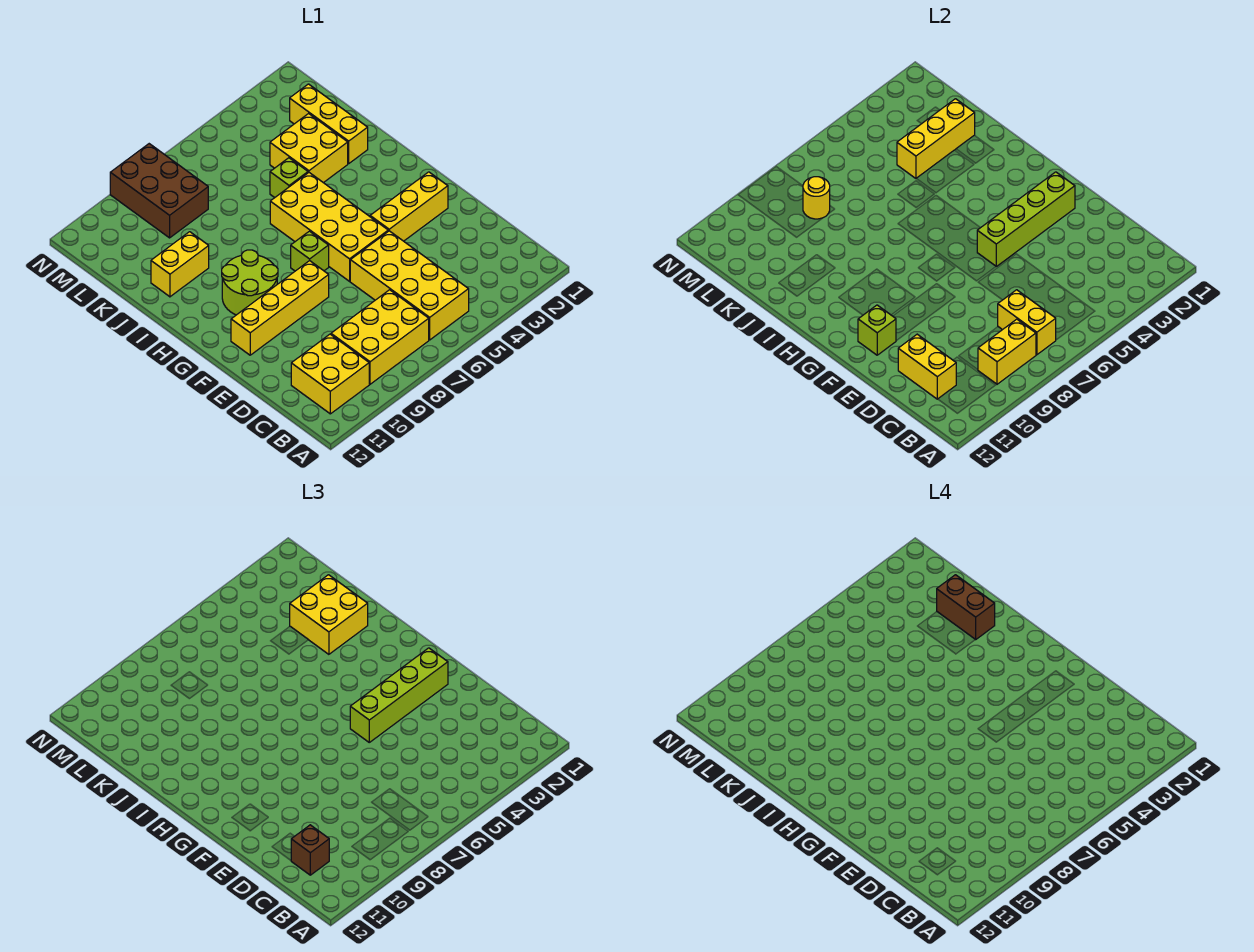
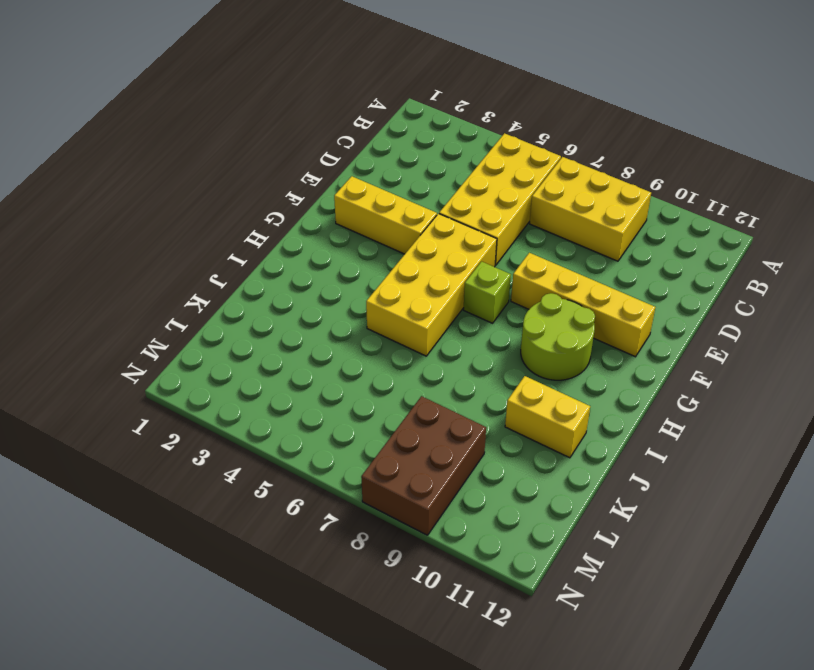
none -> yellow brick B10:C11 level 1
none -> yellow brick J2:L2 level 1
none -> yellow brick J3:K4 level 1

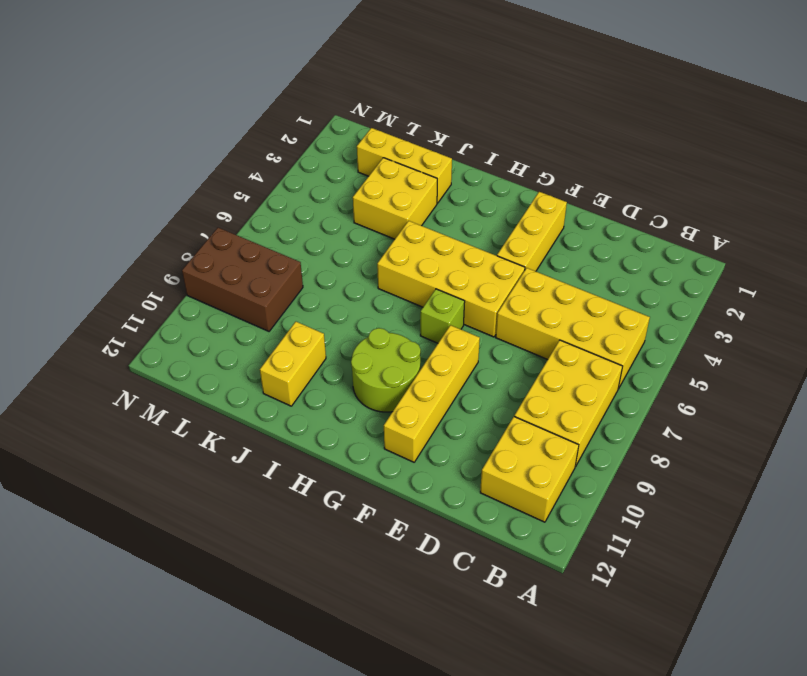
none -> lime brick J5 level 1
none -> yellow brick B7:C7 level 2
none -> yellow brick B8:B9 level 2

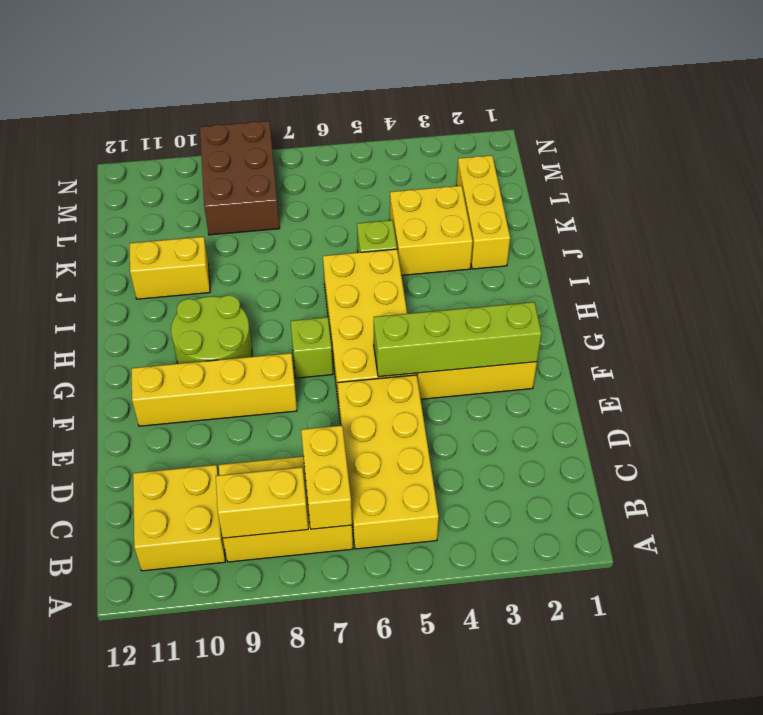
none -> yellow brick C11:D11 level 2
none -> lime brick F11 level 2
none -> yellow brick K2:K4 level 2

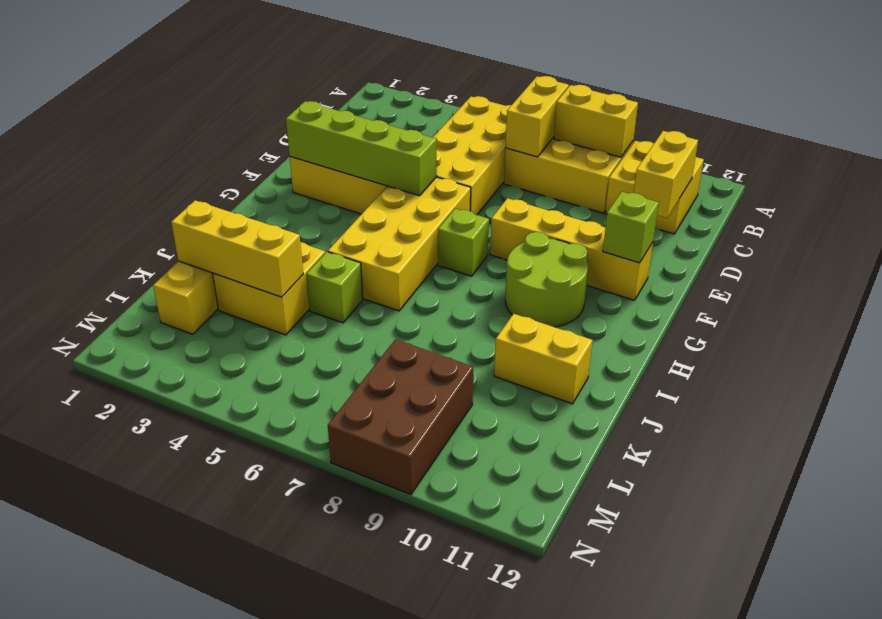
none -> yellow round brick L8 level 2
none -> brown brick C11 level 3
none -> lime brick F2:F5 level 3

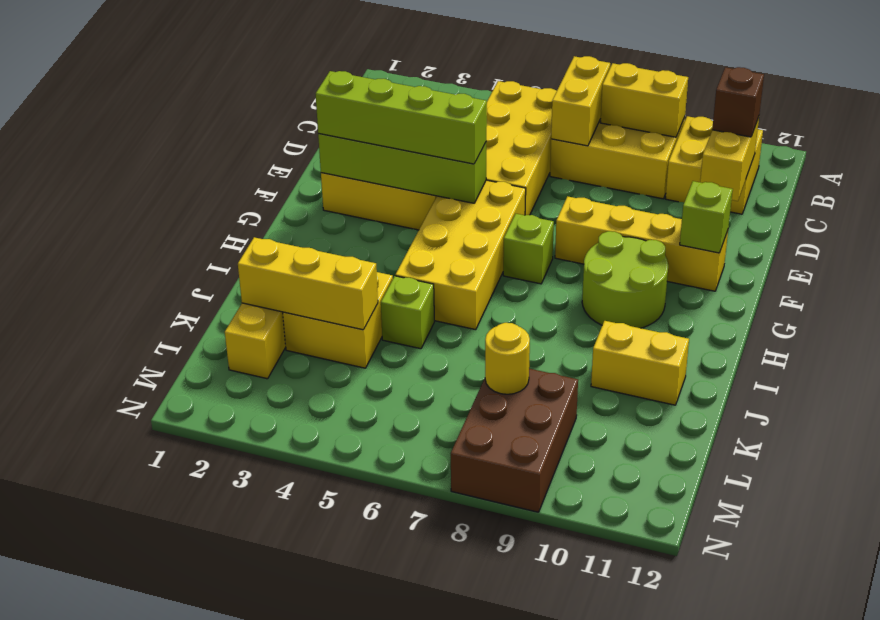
none -> yellow brick J2:K3 level 3
none -> brown brick J2:K2 level 4

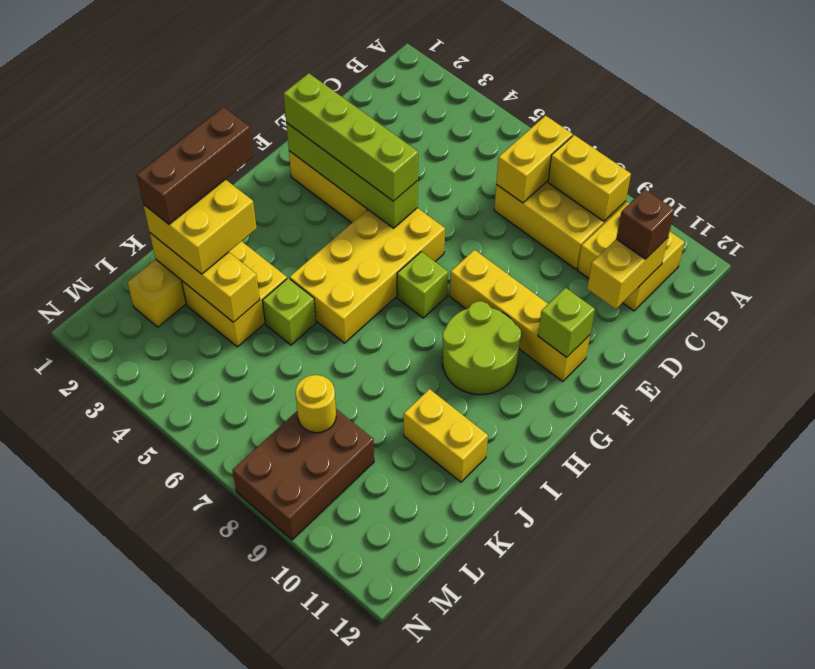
brown brick I2:K2 level 4 -> brown brick J2:K2 level 4
none -> yellow brick B5:E6 level 1

